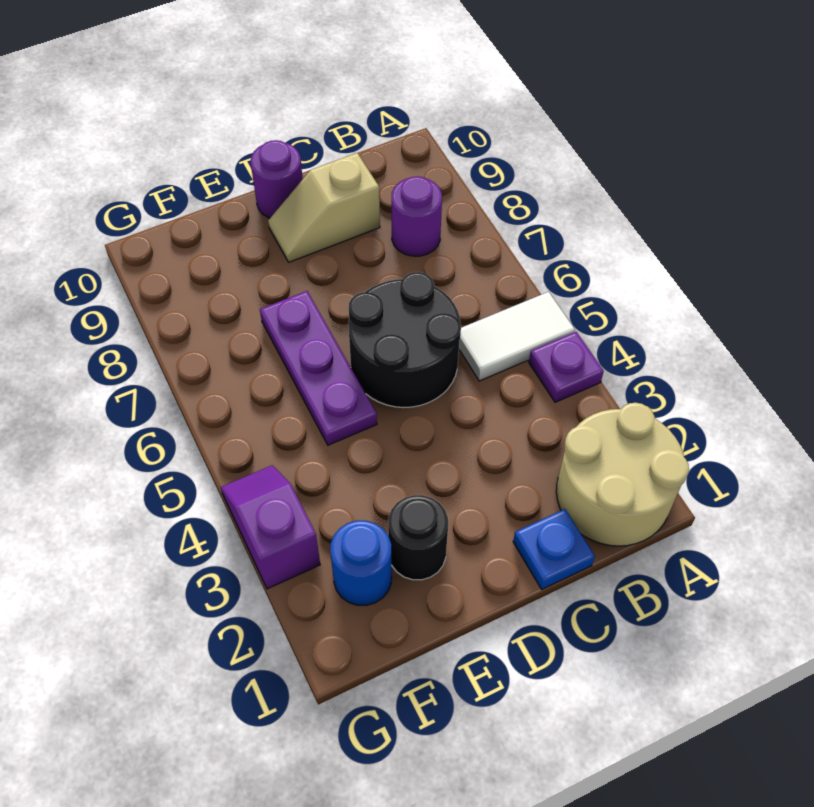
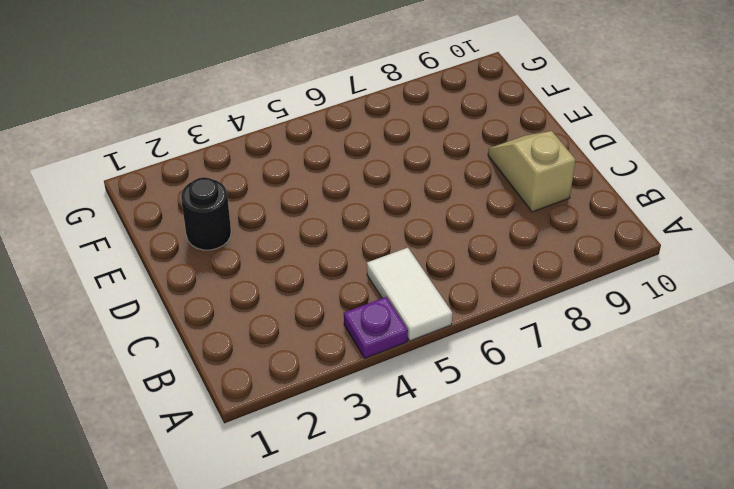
none -> tan round brick A1:B2 level 1
none -> purple round brick B8 level 1
none -> blue plate C1 level 1

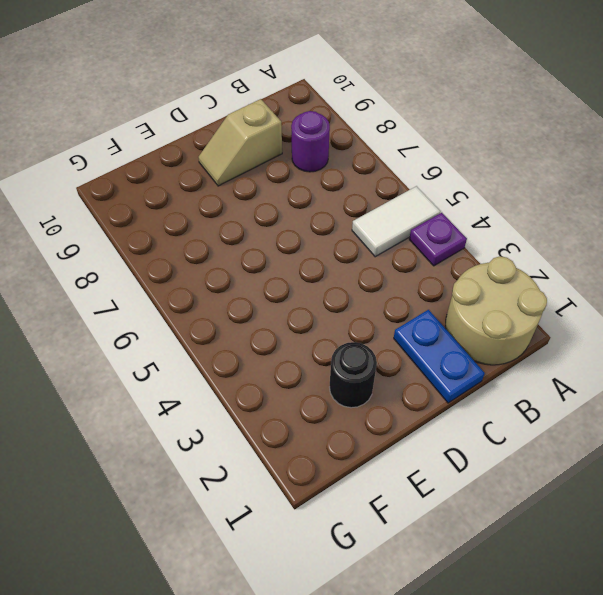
blue plate C1:C2 level 1 -> blue plate C1 level 1
none -> black round brick C5:D6 level 1
none -> purple round brick D10 level 1
none -> purple plate E5:E7 level 1

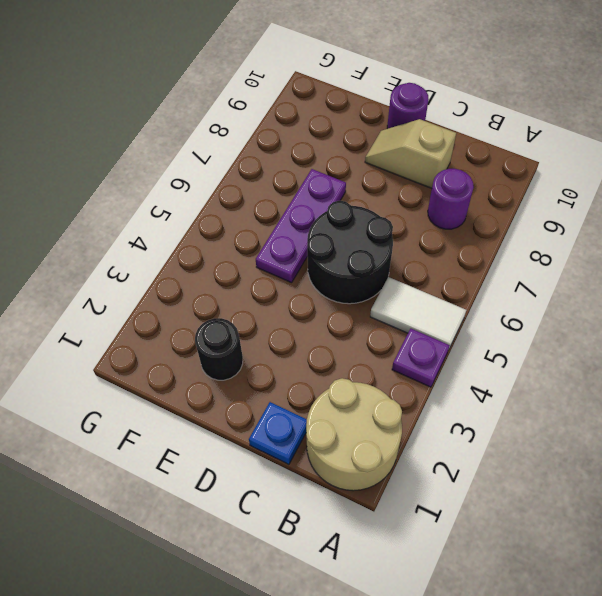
none -> blue round brick F2 level 1
none -> purple slope G3:G4 level 1 top 3

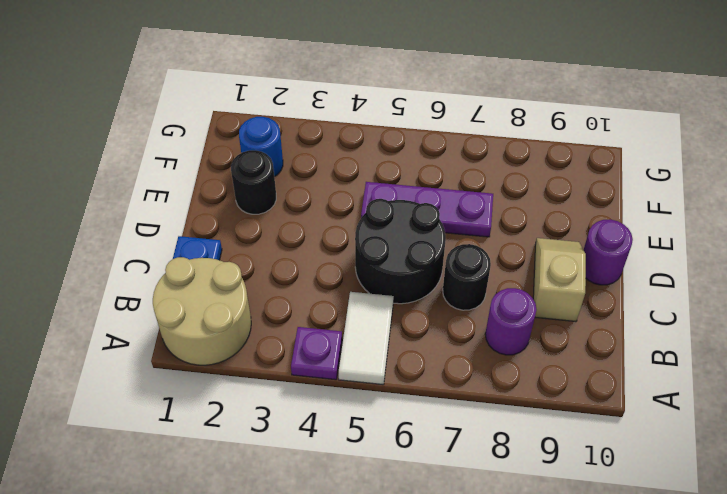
black round brick C7 level 1 -> none
none -> purple slope G3:G4 level 1 top 3

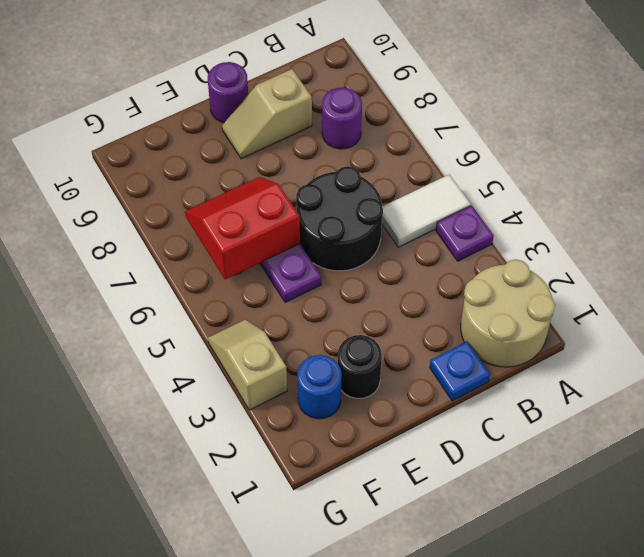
red slope E6:F7 level 2 top 6 -> none
tan slope G3:G4 level 1 top 3 -> purple slope G3:G4 level 1 top 3

